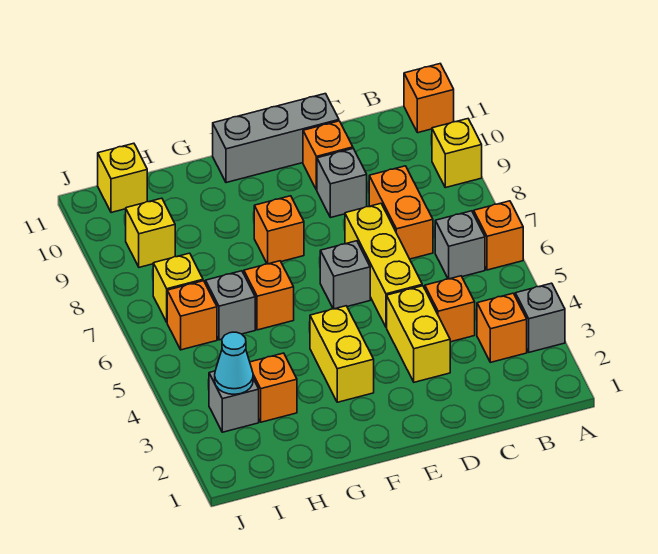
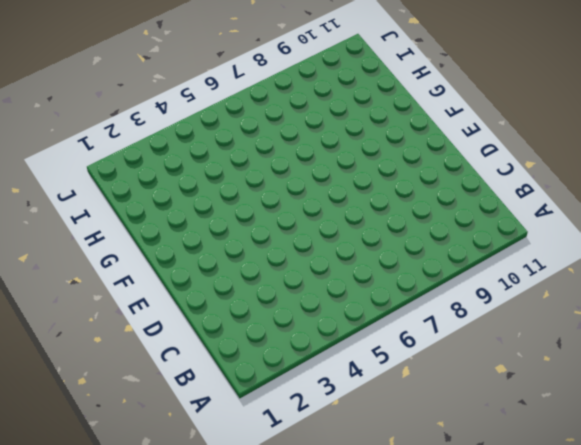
none -> grey brick A3 level 1
none -> orange brick A6 level 1
none -> yellow brick A9 level 1

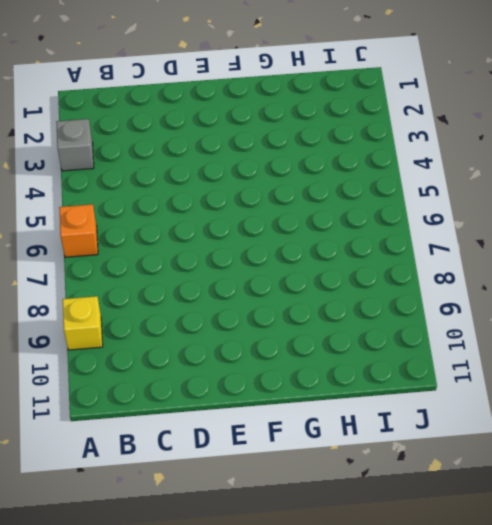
none -> orange brick A11 level 1
none -> orange brick B3 level 1
none -> grey brick B6 level 1

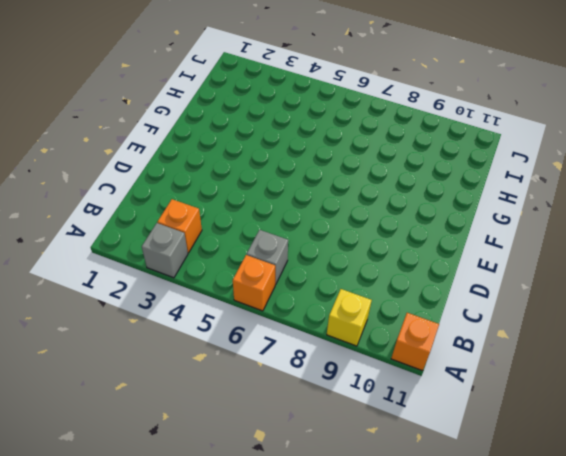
none -> orange brick C4 level 1
none -> orange brick C7:C8 level 1
none -> yellow brick D3:D4 level 1

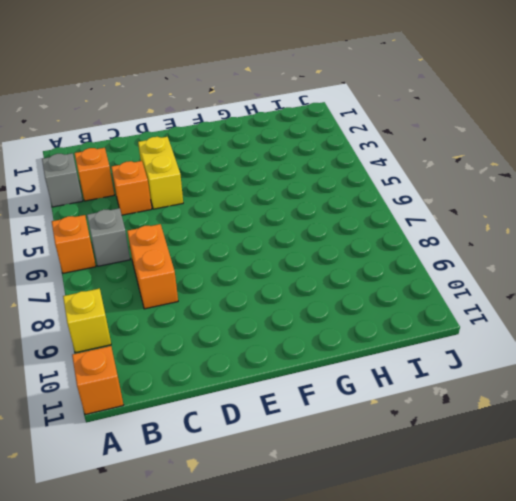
none -> yellow brick D5:D7 level 1
none -> grey brick D9 level 1
none -> orange brick D10 level 1

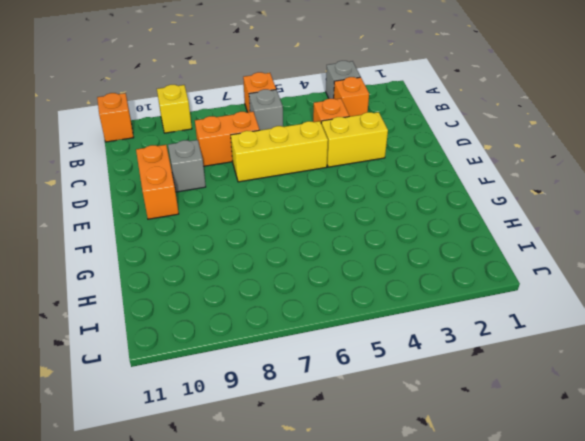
orange brick D10:E10 level 1 -> orange brick D10 level 1
none -> grey brick D11:F11 level 1
none -> grey brick E6 level 1
none -> yellow brick F3:F4 level 1

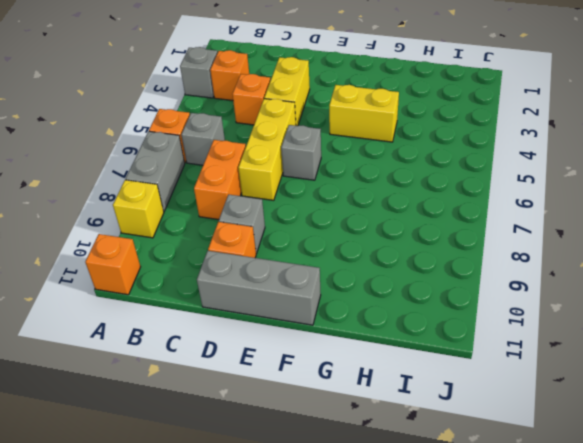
grey brick A7:A8 level 1 -> none
yellow brick F4:G4 level 1 -> yellow brick F3:F4 level 1
none -> orange brick F8 level 1
none -> orange brick G6 level 1
none -> orange brick H3 level 1

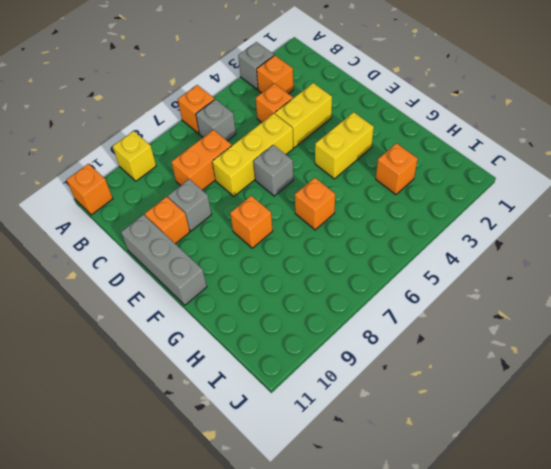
none -> grey brick H6 level 1
none -> grey brick I3 level 1
none -> orange brick I6 level 1

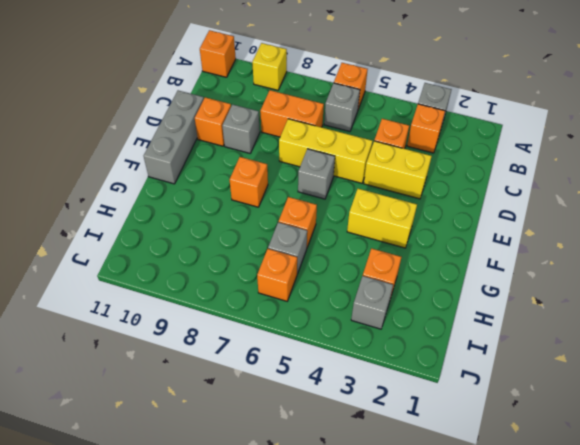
none -> yellow brick I7 level 1
none -> yellow brick I9 level 1
none -> yellow brick I11 level 1

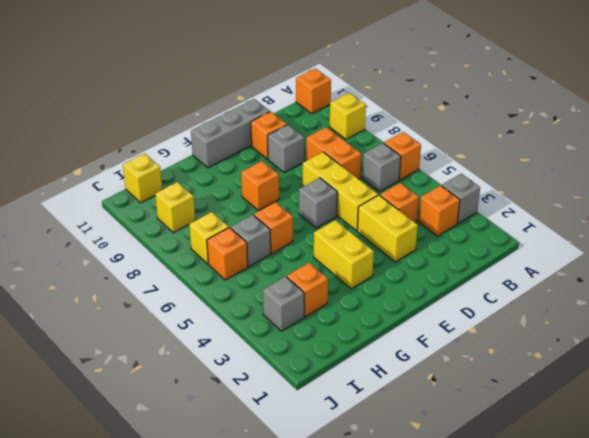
none -> cyan cone I3 level 2

